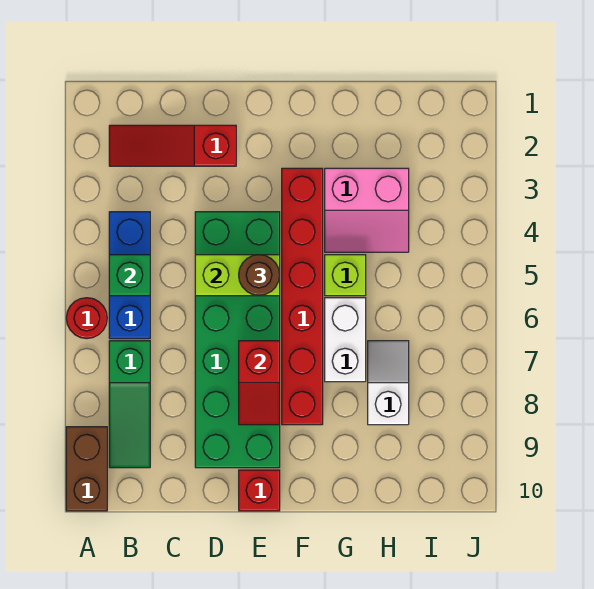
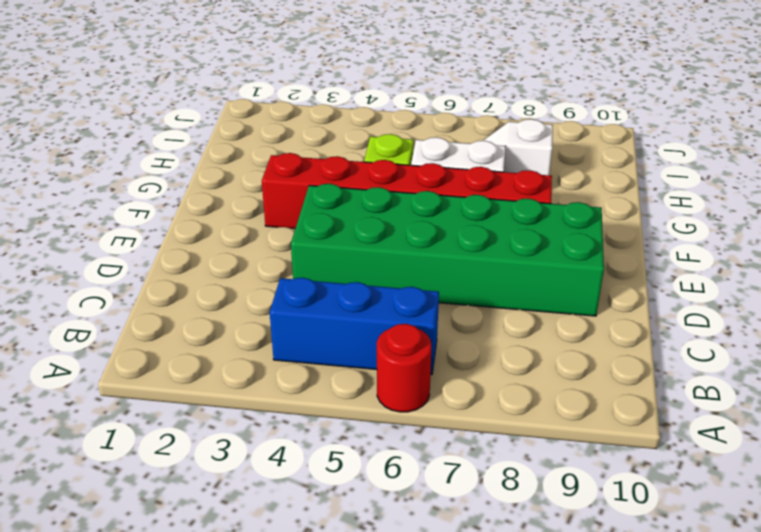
none -> brown brick A9:A10 level 1
none -> red slope B2:D2 level 1 top D
none -> green slope B7:B9 level 1 top 7

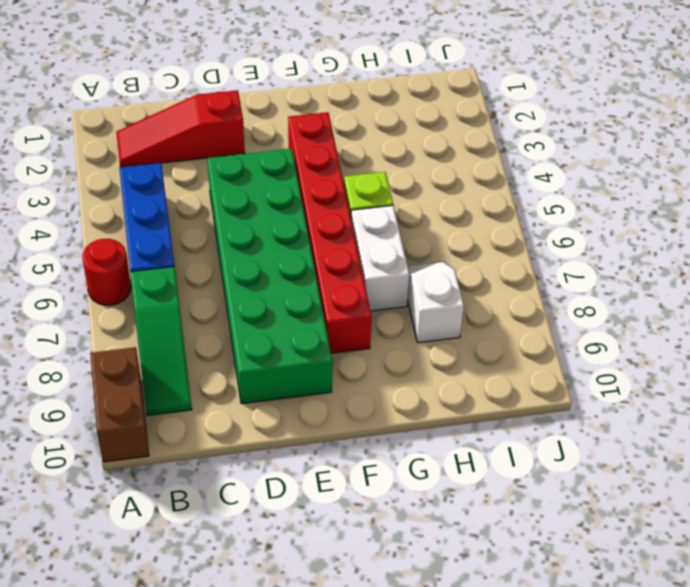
none -> red brick E10 level 1
none -> pink slope G3:H4 level 1 top 3
none -> green brick B5 level 2

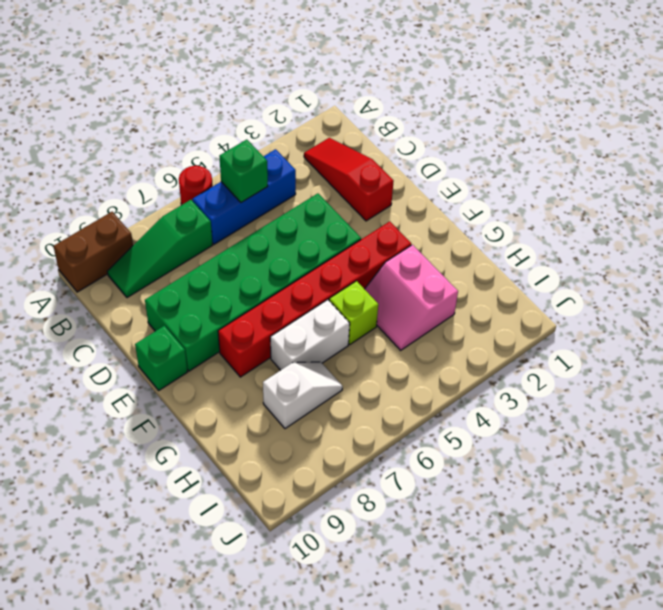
green brick E10 level 1 -> red brick E10 level 1
none -> lime brick D5:E5 level 2
none -> red slope E7:E8 level 2 top 7
none -> brown round brick E5 level 3

